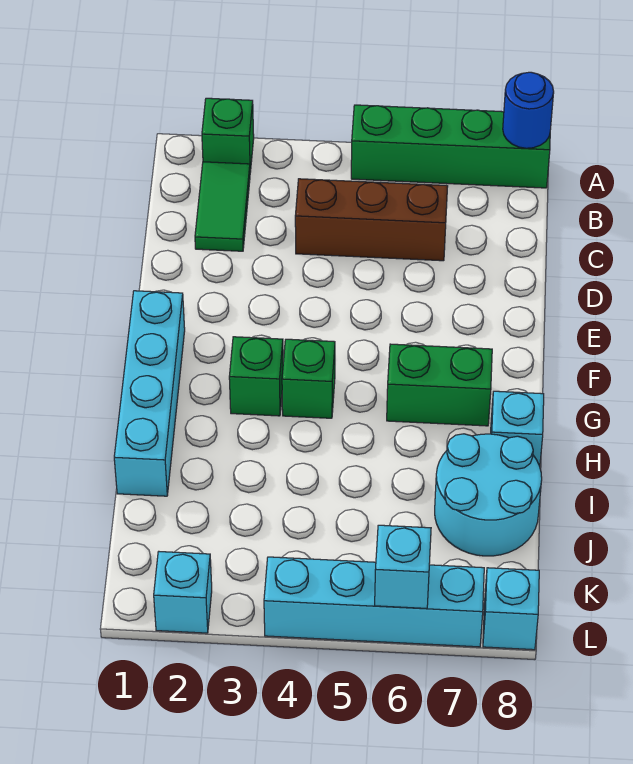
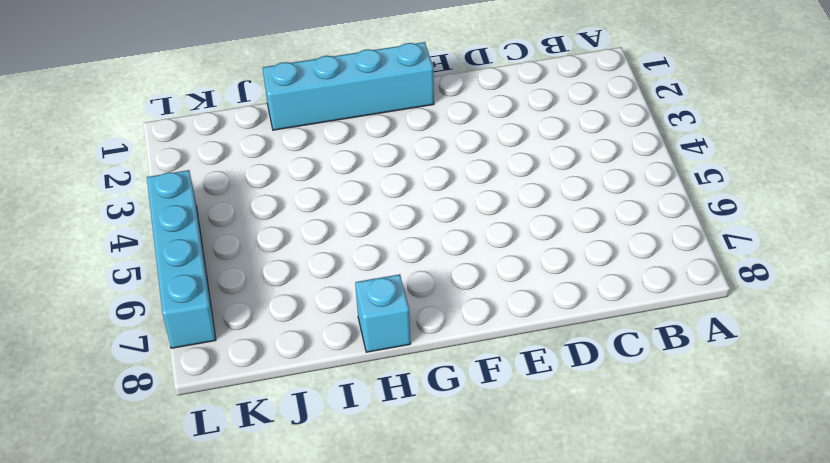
none -> green brick A2 level 1
none -> green brick A5:A8 level 1
none -> green tile B2:C2 level 1

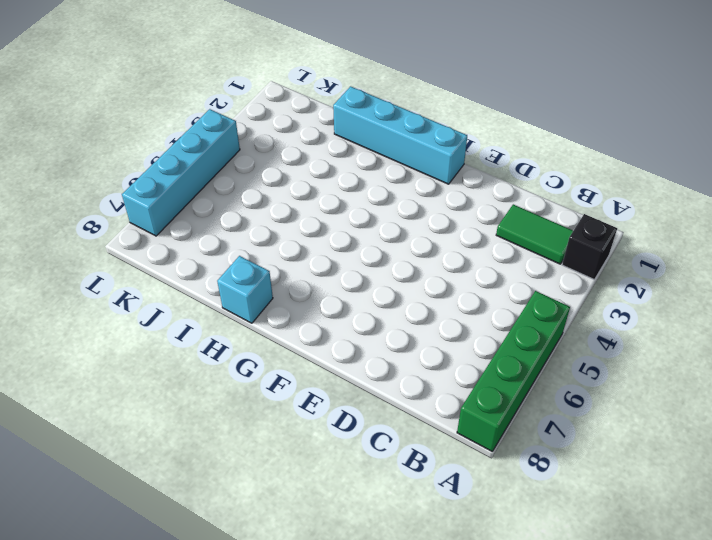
black brick A2 level 1 -> green brick A2 level 1
none -> brown brick C4:C6 level 1
none -> green brick G3 level 1
none -> green brick G4 level 1

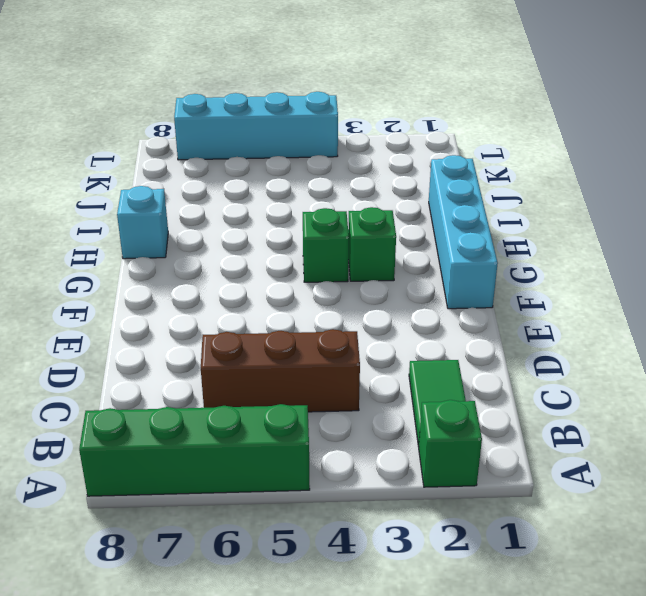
none -> green brick G6:G7 level 1
none -> cyan round brick I7:J8 level 1
none -> cyan brick L2 level 1

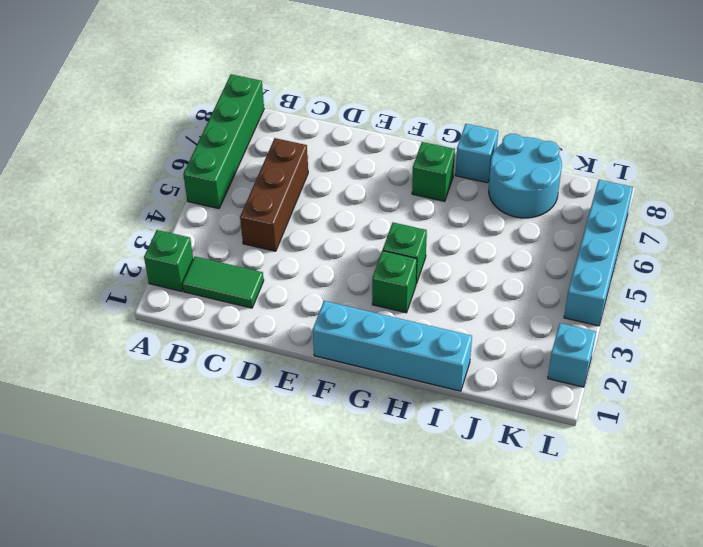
green brick G7 level 1 -> green brick G6:G7 level 1
none -> cyan brick L8 level 1
none -> blue round brick A8 level 2
none -> cyan brick L6 level 2

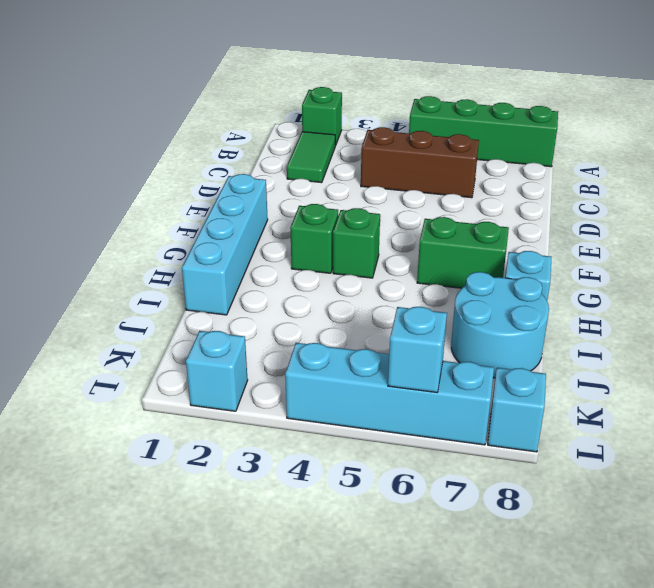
none -> blue round brick A8 level 2

